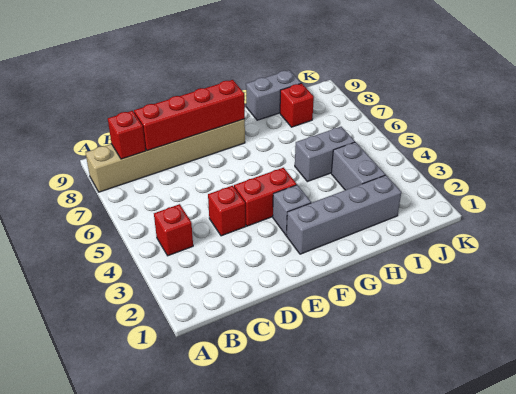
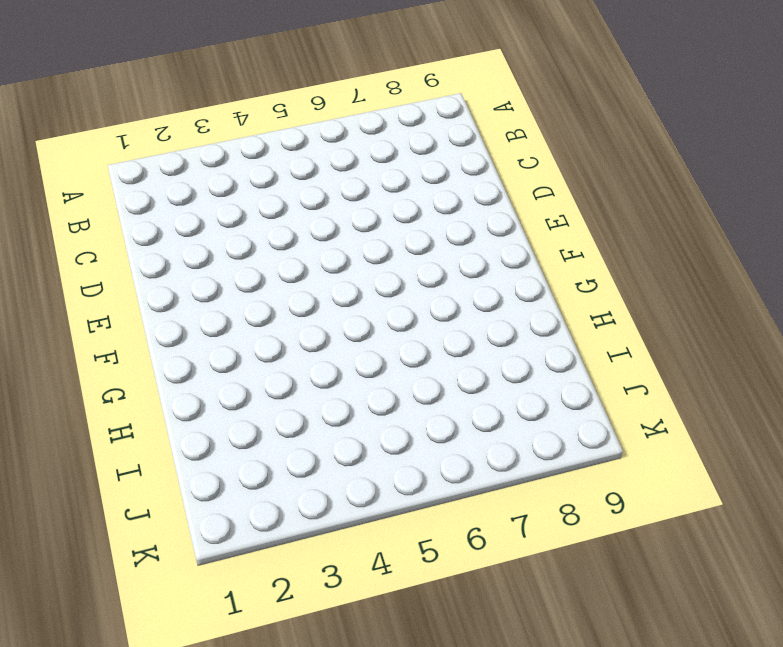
none -> tan brick A8:F8 level 1
none -> red brick B4 level 1
none -> red brick D4 level 1

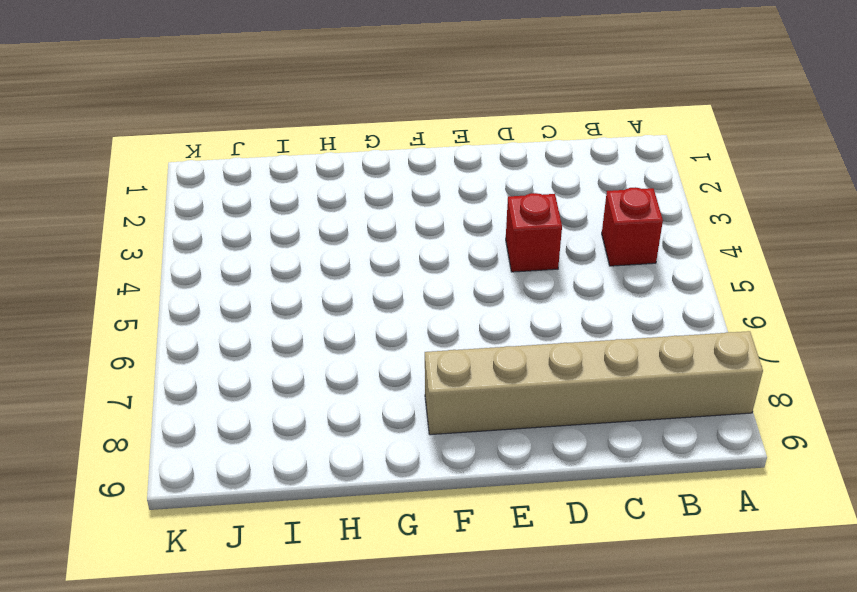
none -> red brick E4:F4 level 1
none -> grey brick F2:I2 level 1
none -> grey brick F3 level 1

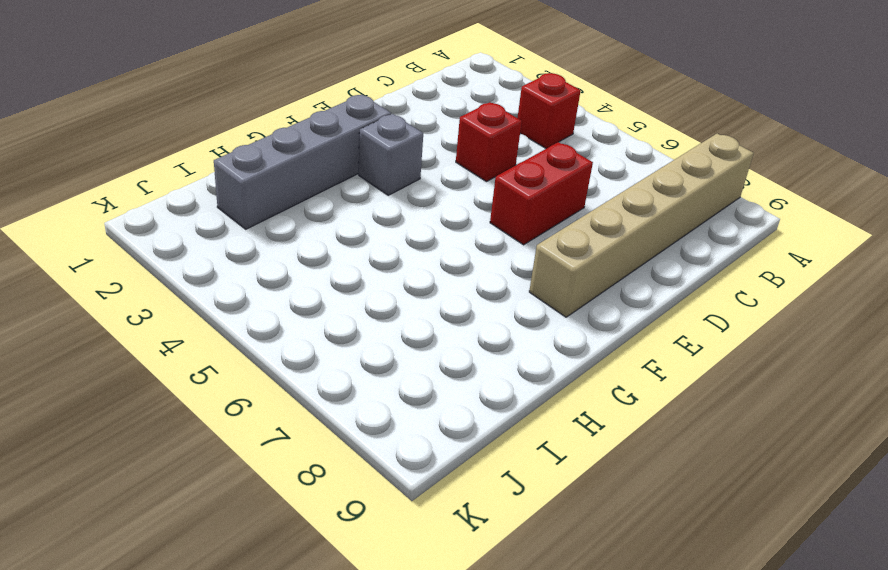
red brick D6:E6 level 1 -> red brick E4:F4 level 1
none -> grey brick H5:I5 level 1
none -> grey brick H9:I9 level 1
none -> grey brick I3:I4 level 1

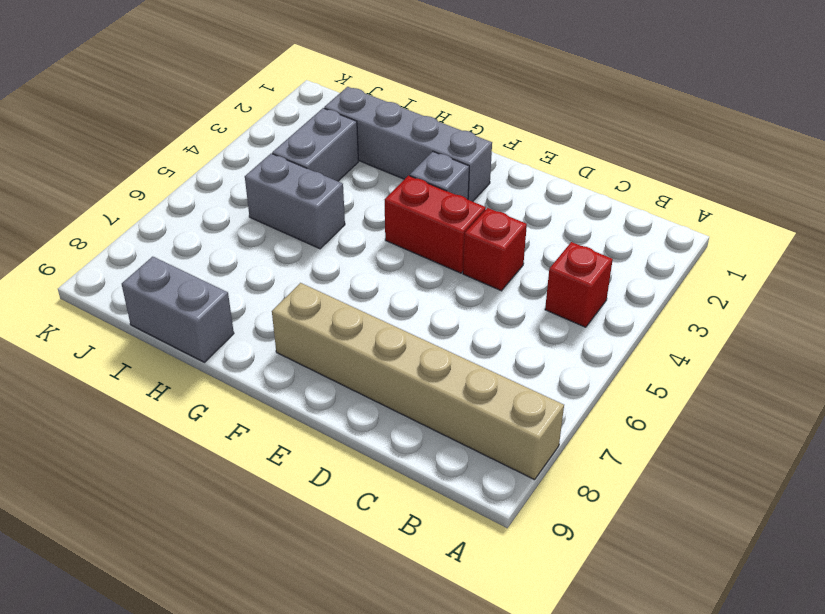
none -> red brick I8 level 1
none -> red brick B8 level 2
none -> red brick C8:F8 level 2

